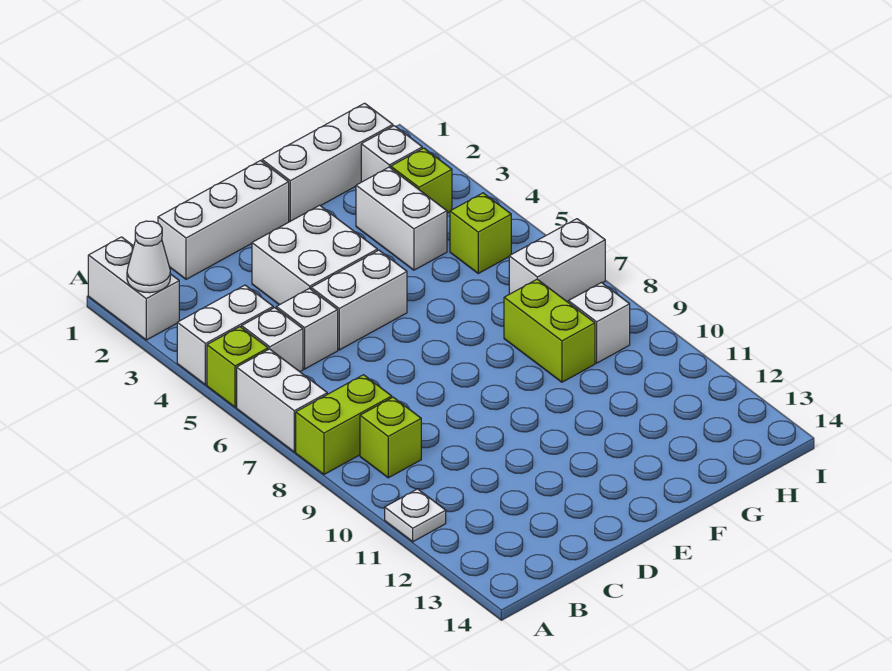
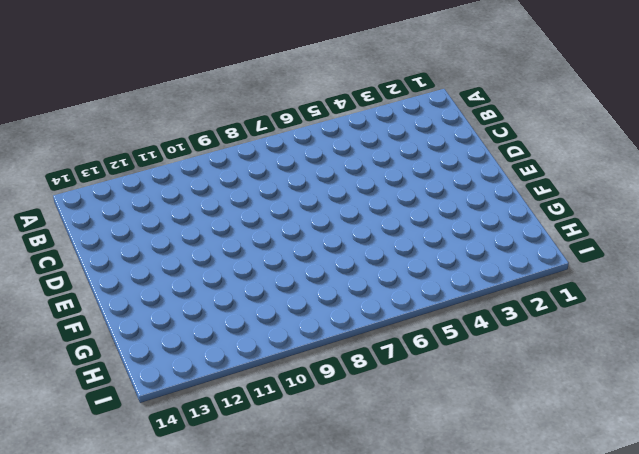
none -> white brick A1:A2 level 1
none -> white brick A4:B4 level 1
none -> lime brick A5 level 1

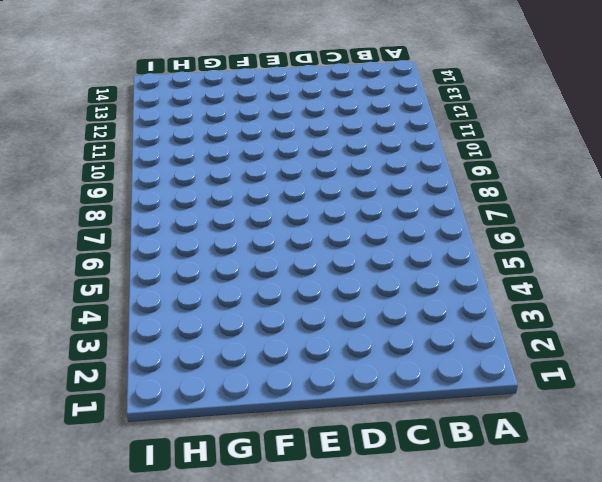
none -> white brick A1:A2 level 1
none -> white brick A4:B4 level 1
none -> lime brick A5 level 1

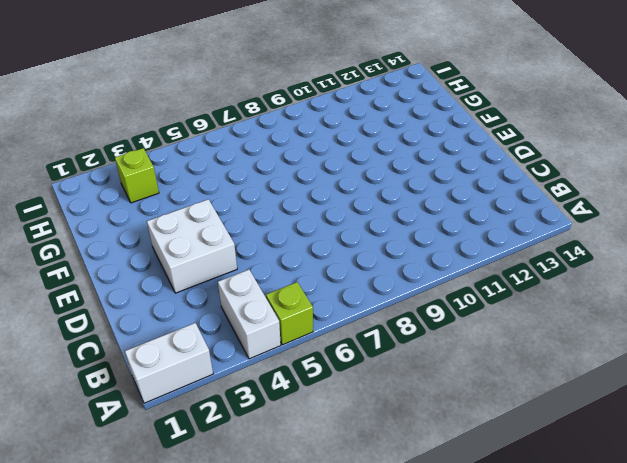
none -> white brick A6:A7 level 1
none -> lime brick A8:B8 level 1
none -> white plate A11 level 1

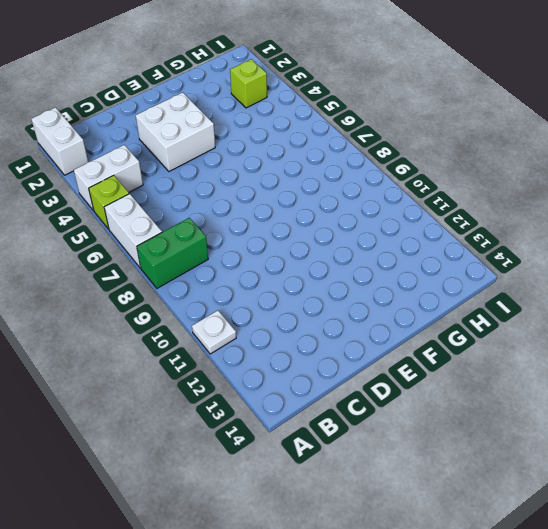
green brick A8:B8 level 1 -> lime brick A8:B8 level 1
none -> white brick B5 level 1
none -> lime brick B9 level 1
none -> white brick C1:E1 level 1

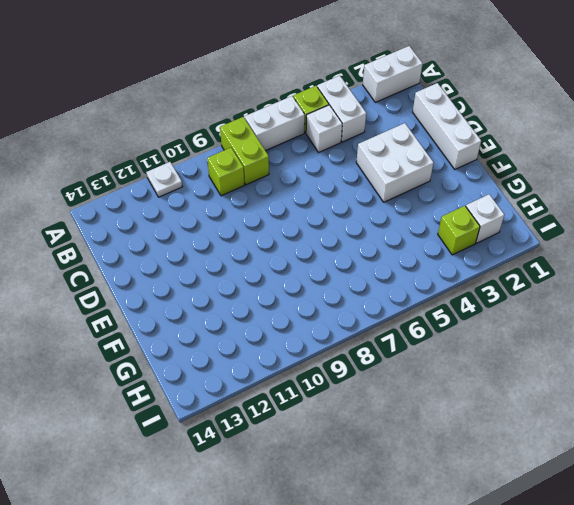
none -> white brick C5 level 1
none -> white brick D5:E5 level 1
none -> white brick F1:H1 level 1

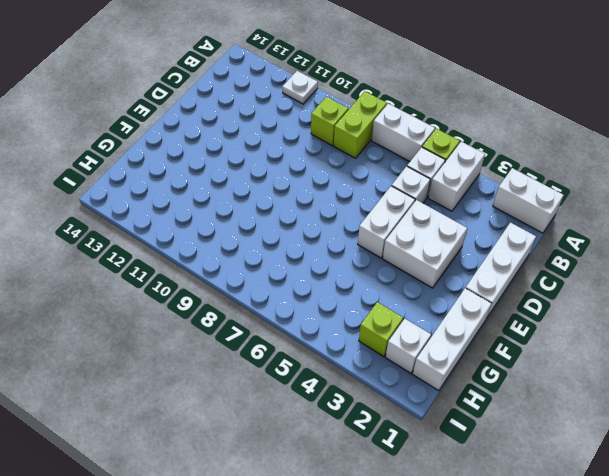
none -> white brick G3:G4 level 1
none -> lime brick G8:G9 level 1
none -> lime brick H5 level 1

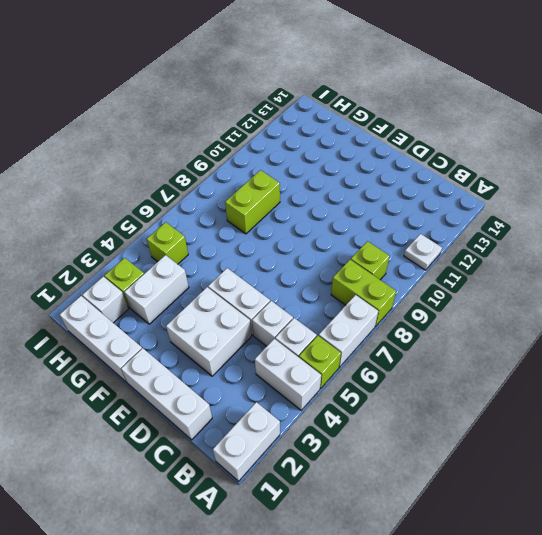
none -> white brick H7:I7 level 1
none -> white brick H9 level 1
none -> white cone A2 level 2

